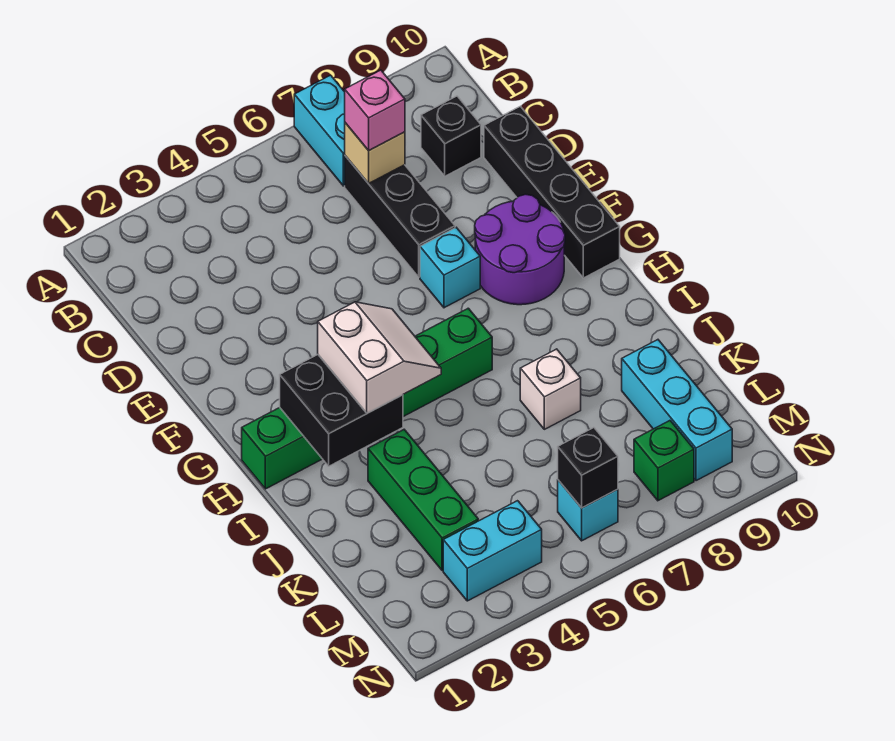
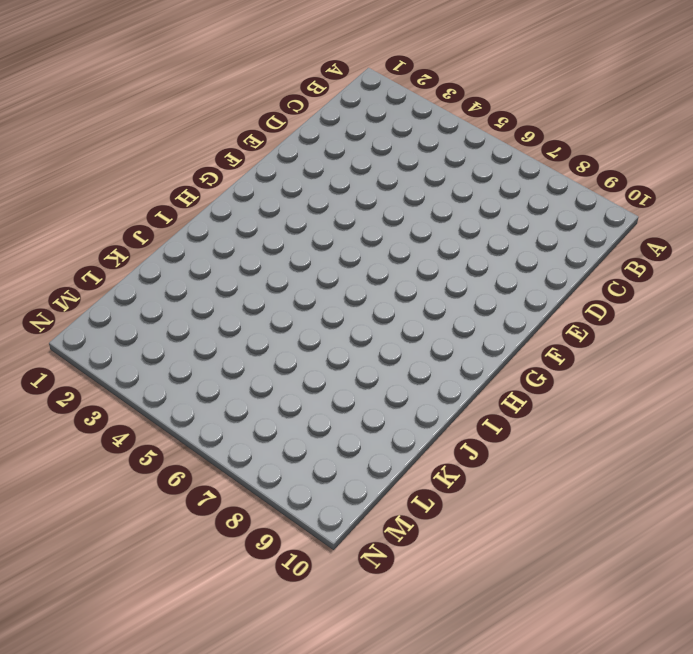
none -> cyan brick A7:B7 level 1
none -> black brick C7:E7 level 1
none -> black brick C9 level 1

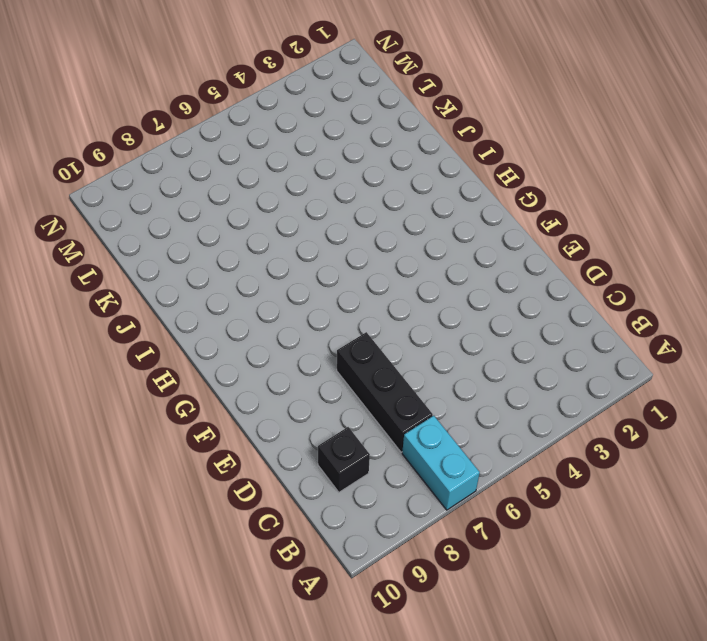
none -> black brick D10:G10 level 1
none -> cyan brick F7 level 1
none -> purple round brick F8:G9 level 1

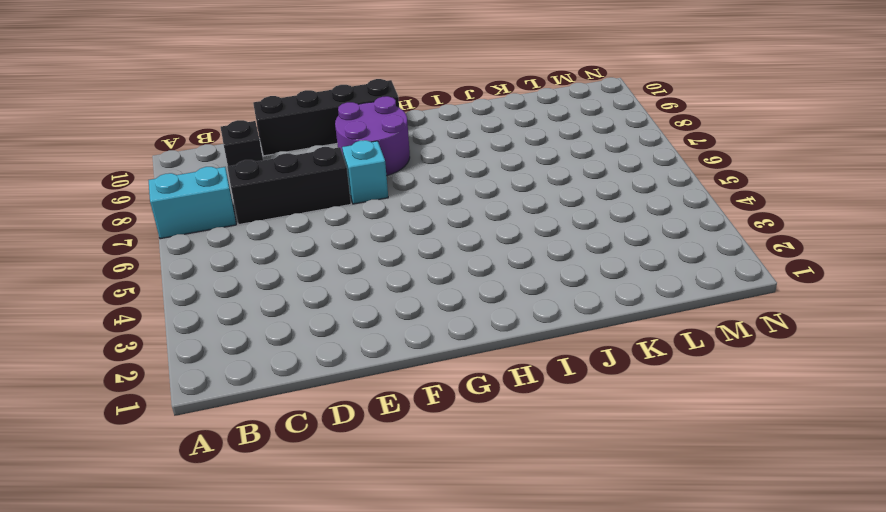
none -> green brick H1:H6 level 1
none -> green brick J3:L3 level 1
none -> white brick J7 level 1

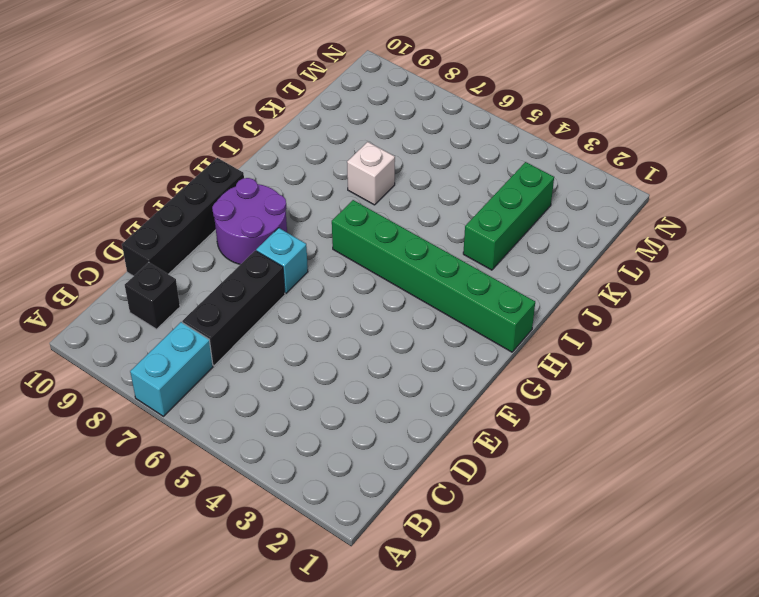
none -> cyan brick K9:M9 level 1
none -> cyan brick M3:M4 level 1
none -> cyan brick M6 level 1

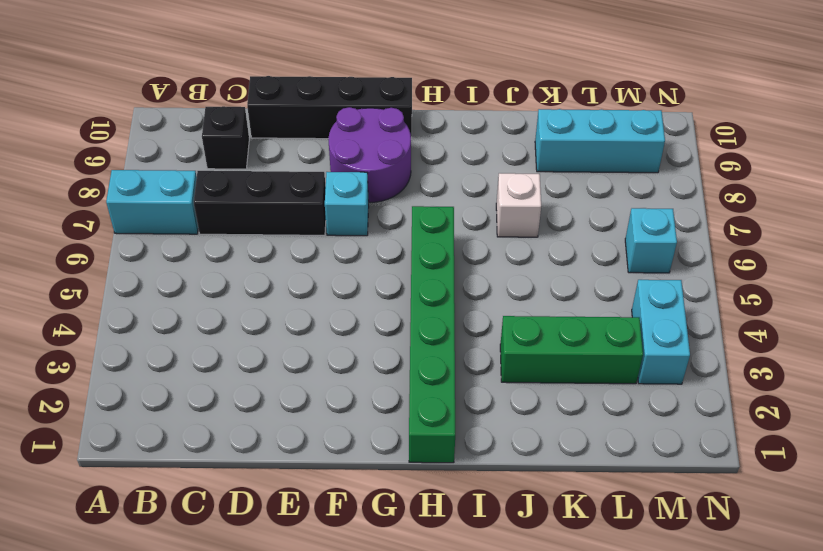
none -> green brick M8 level 1
none -> tan brick C7 level 2
none -> black brick H2:I3 level 2

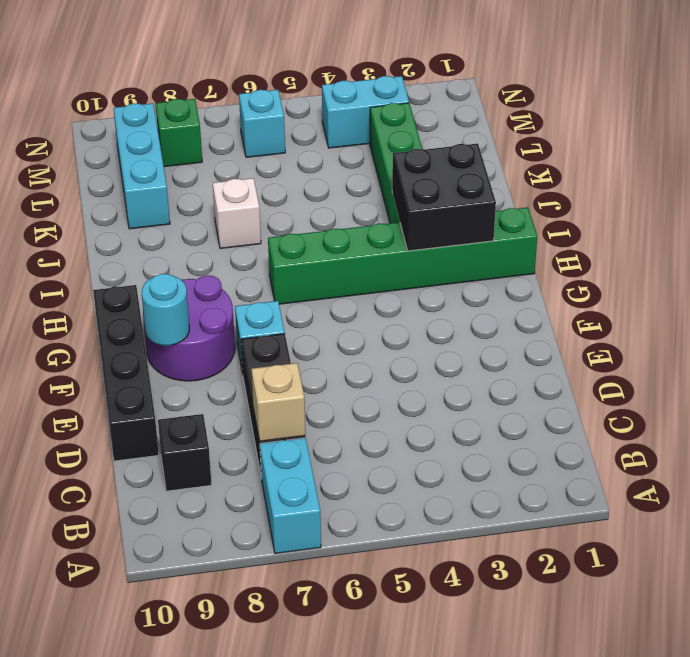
cyan round brick F9 level 2 -> none
none -> black brick M6 level 2
none -> pink brick C7 level 3
none -> white slope H3:I4 level 3 top 3

